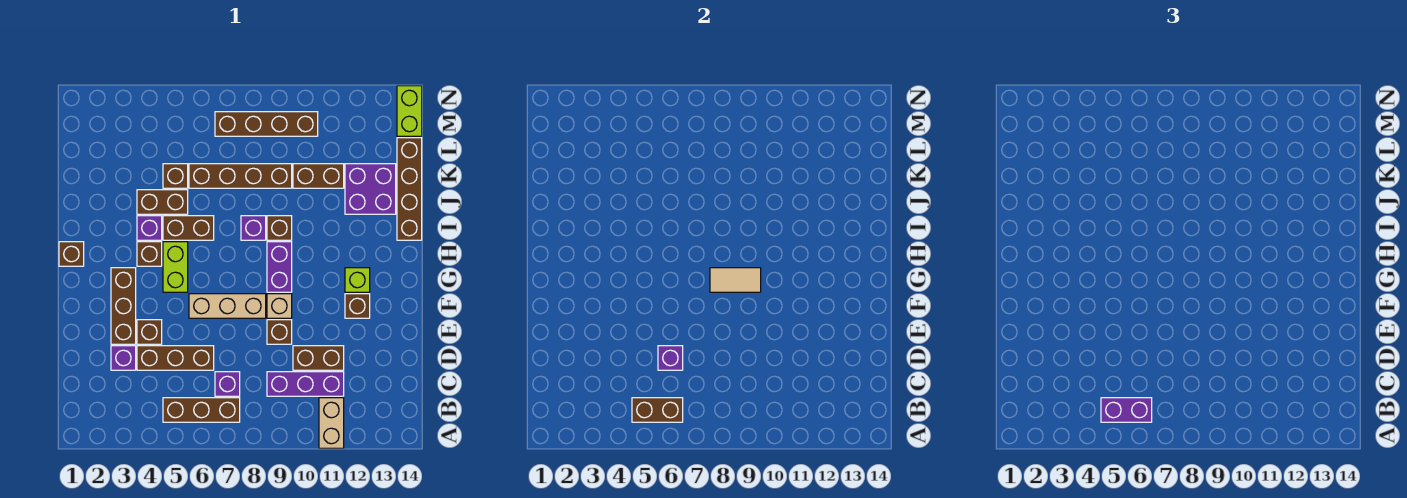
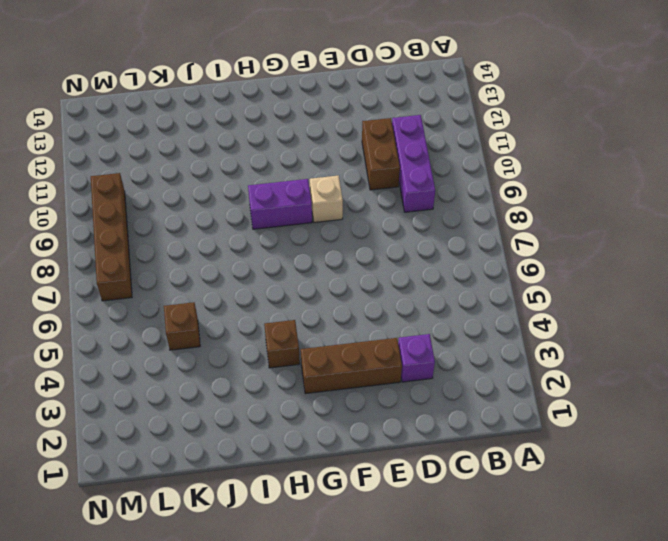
none -> tan brick A11:B11 level 1
none -> brown brick B5:B7 level 1
none -> purple brick C7 level 1
none -> brown brick D4:D6 level 1

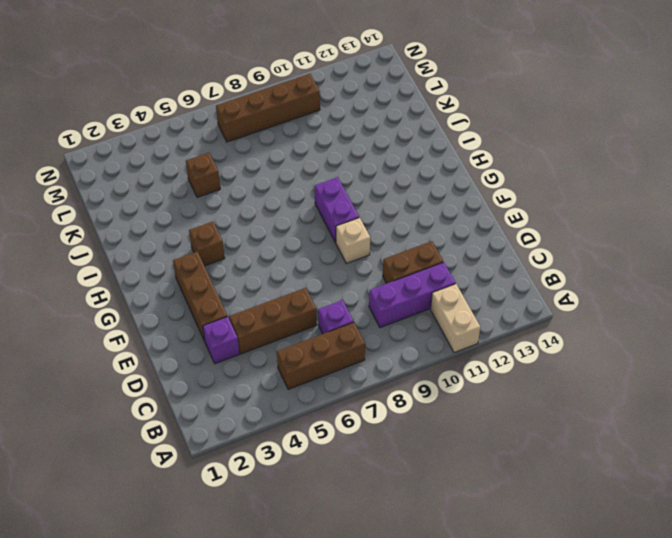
none -> brown brick E4 level 1
none -> brown brick E9 level 1
none -> tan brick F6:F8 level 1
none -> brown brick F12 level 1

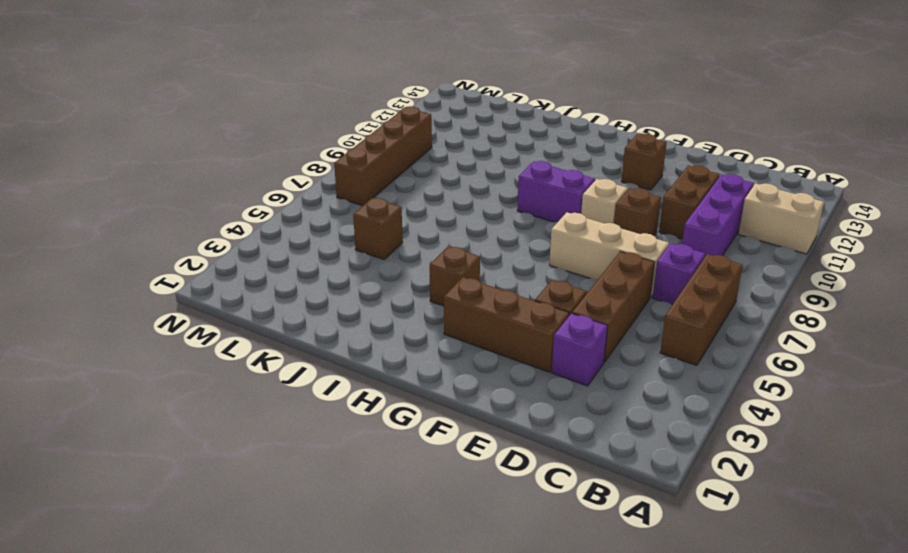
tan brick D7:F7 level 1 -> tan brick F6:F8 level 1
none -> lime brick G5:H5 level 1
none -> lime brick G12 level 1
none -> brown brick H1 level 1
none -> purple brick I4 level 1

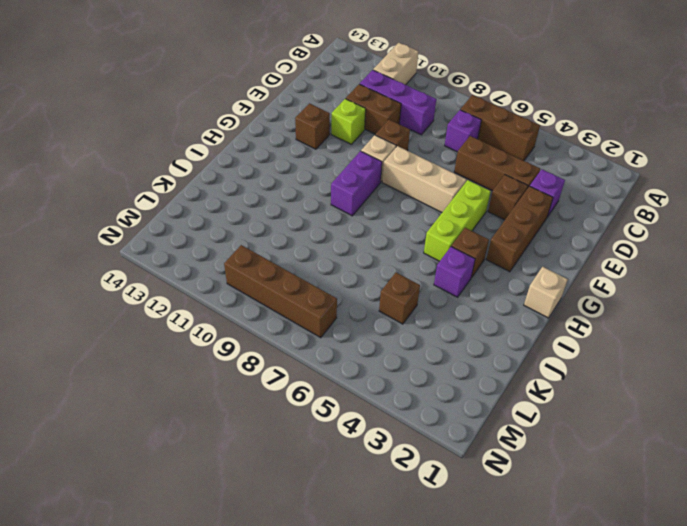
lime brick E11 level 1 -> lime brick G12 level 1
lime brick F5:H5 level 1 -> lime brick G5:H5 level 1
tan brick H1 level 1 -> brown brick H1 level 1
none -> brown brick I5:I6 level 1
none -> purple brick I8 level 1
none -> brown brick I9 level 1
none -> brown brick I14:L14 level 1

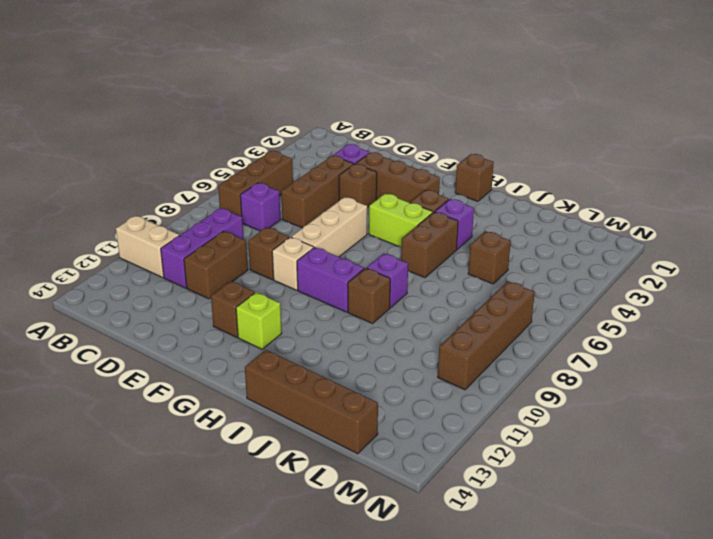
none -> brown brick J4:J5 level 1
none -> purple brick J12:K13 level 1
none -> brown brick K6:K9 level 1
none -> brown brick K10:K11 level 1

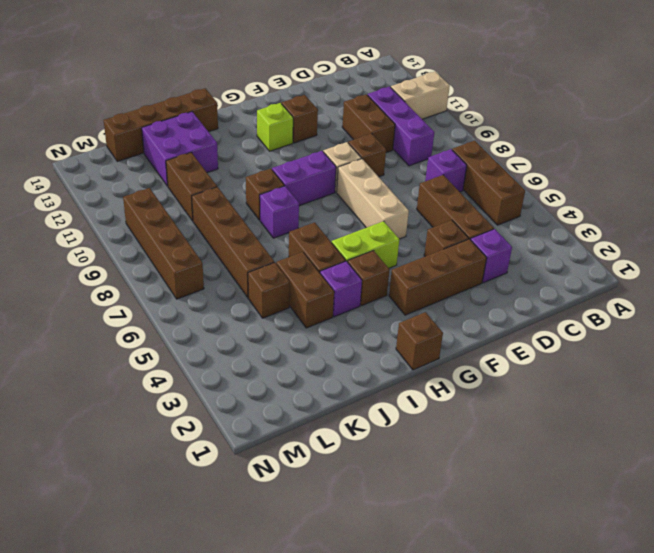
none -> lime brick M14:N14 level 1
none -> brown brick B5:B6 level 2
none -> purple brick D6 level 2
none -> tan tile G8:G9 level 2

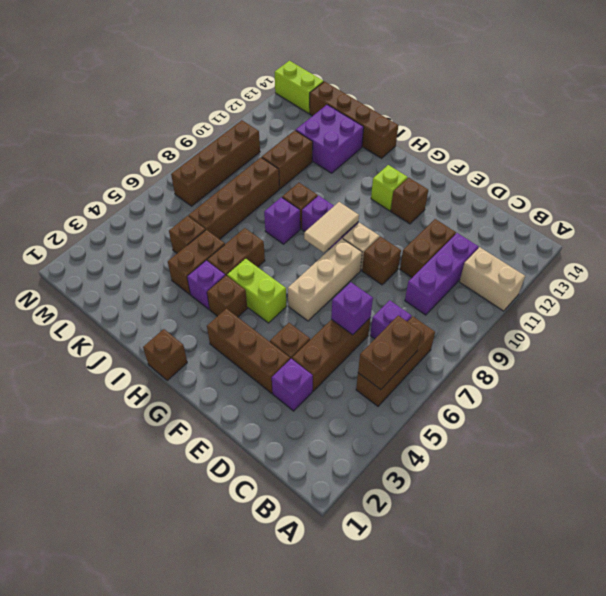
none -> purple brick B5:B6 level 3

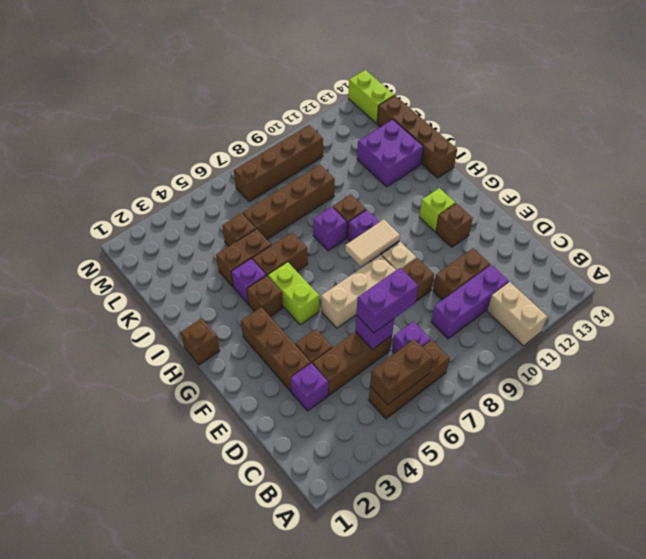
purple brick D6:D7 level 3 -> purple brick B5:B6 level 3
none -> brown brick K10:K11 level 1

